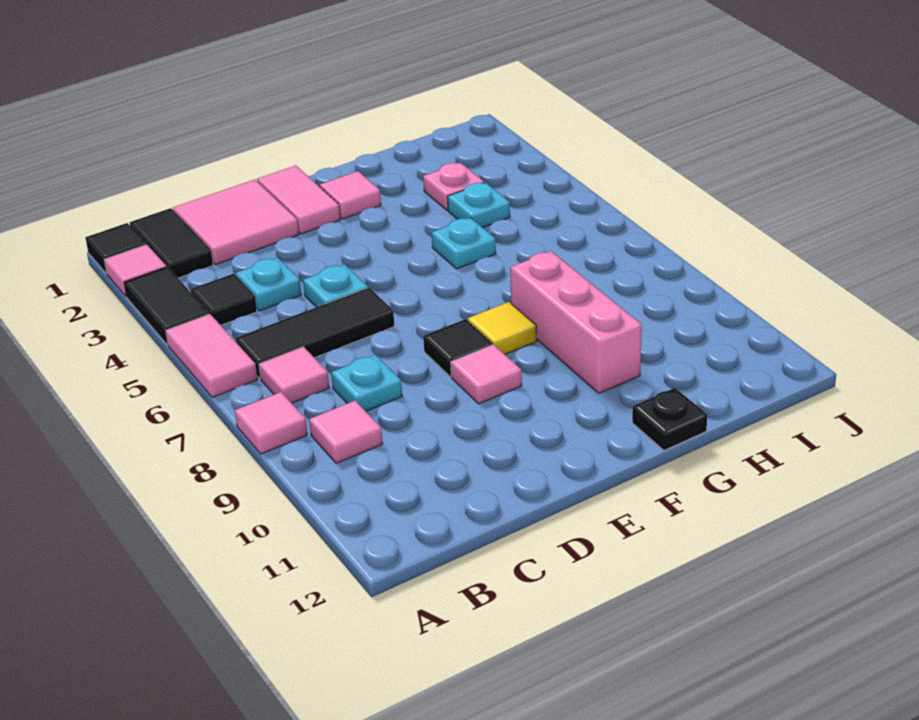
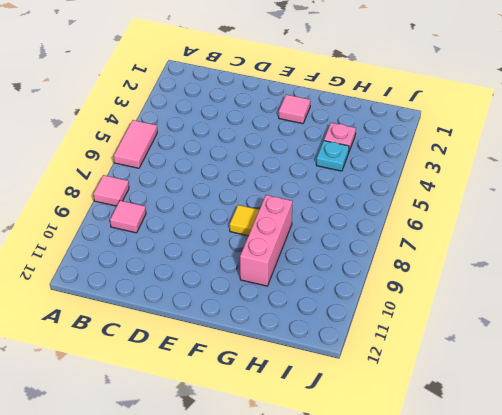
none -> black tile A1 level 1
none -> pink tile A2 level 1
none -> black tile A3:A4 level 1

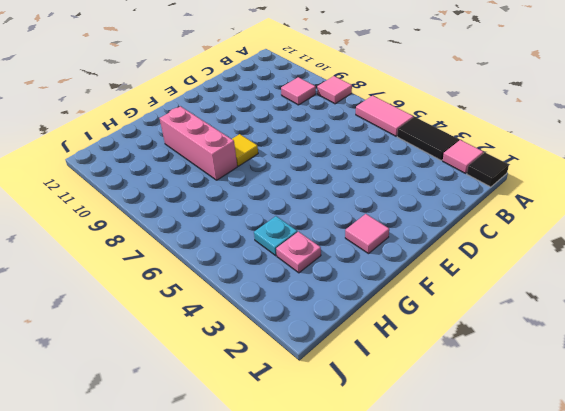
none -> black tile B1:B2 level 1
none -> black tile B4 level 1
none -> black tile B6:D6 level 1

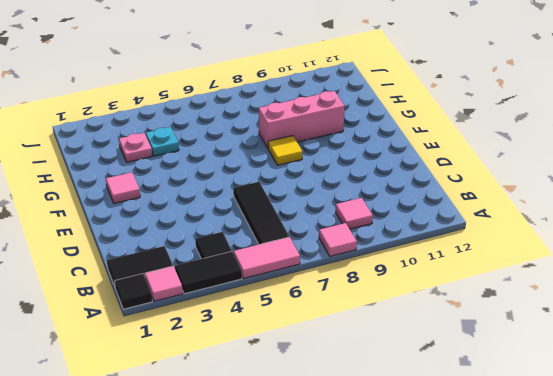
none -> pink tile B7 level 1
none -> pink tile C1:D2 level 1
none -> cyan plate C4 level 1

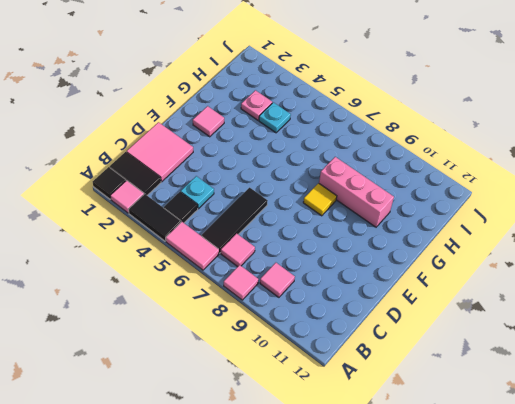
none -> cyan plate C8 level 1
none -> cyan plate D5 level 1
none -> pink tile E1:E2 level 1

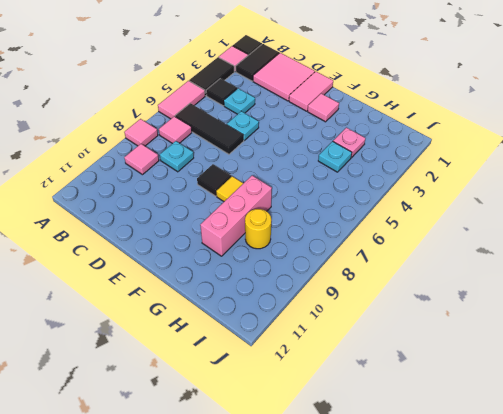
yellow round brick H9 level 1 -> none
none -> pink tile E9 level 1
none -> cyan plate G5 level 1
none -> black plate G12 level 1

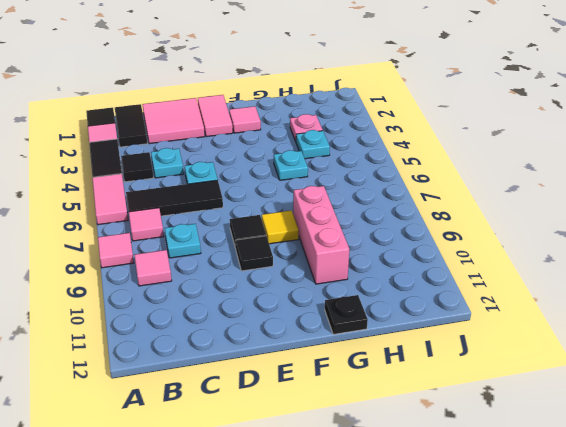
black tile E9 level 1 -> pink tile E9 level 1

